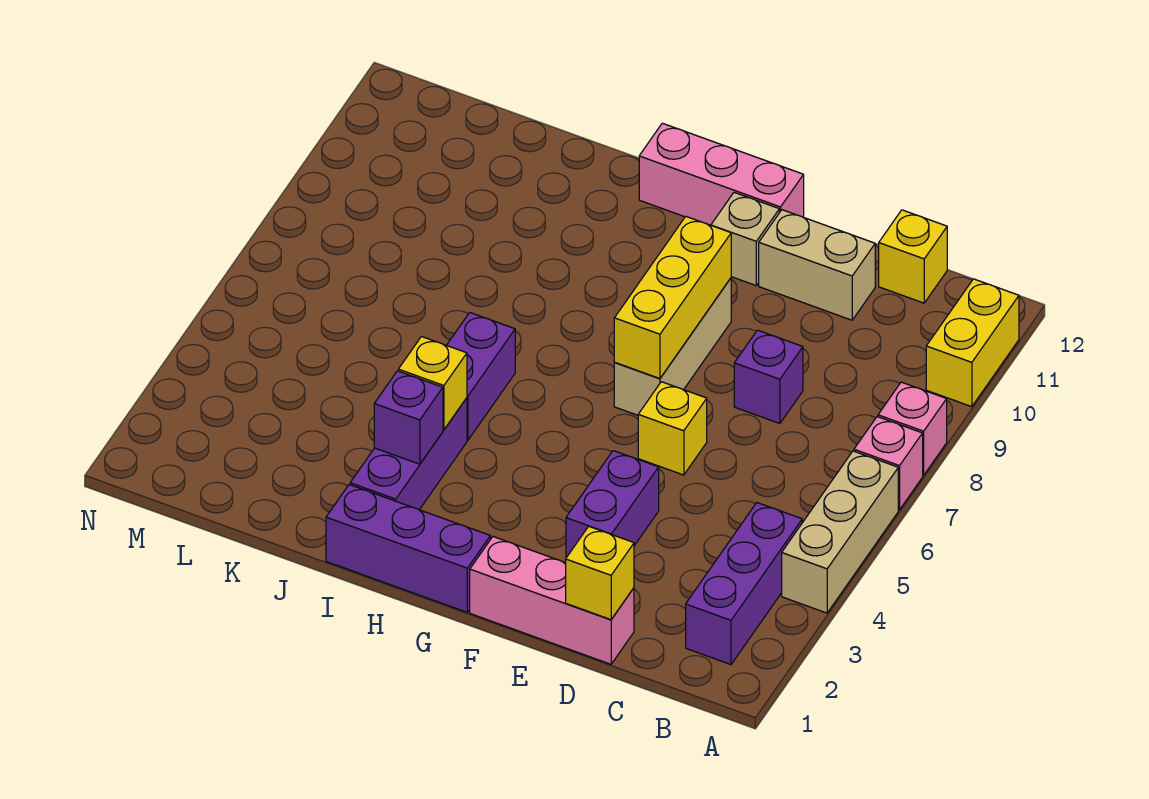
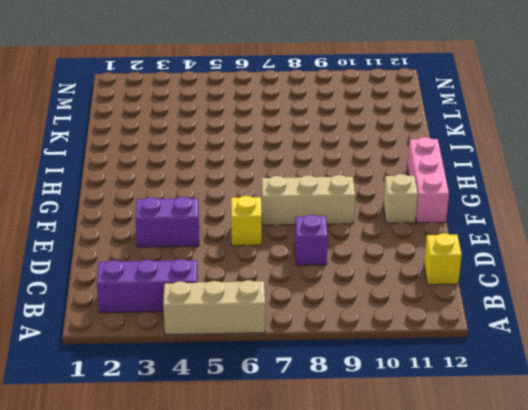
none -> pink brick A7 level 1
none -> pink brick A8 level 1
none -> yellow brick A10:A11 level 1

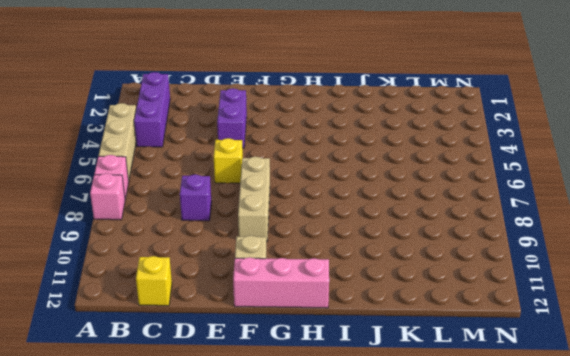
none -> yellow brick A10:A11 level 1
none -> pink brick D1:F1 level 1
none -> tan brick D11:E11 level 1

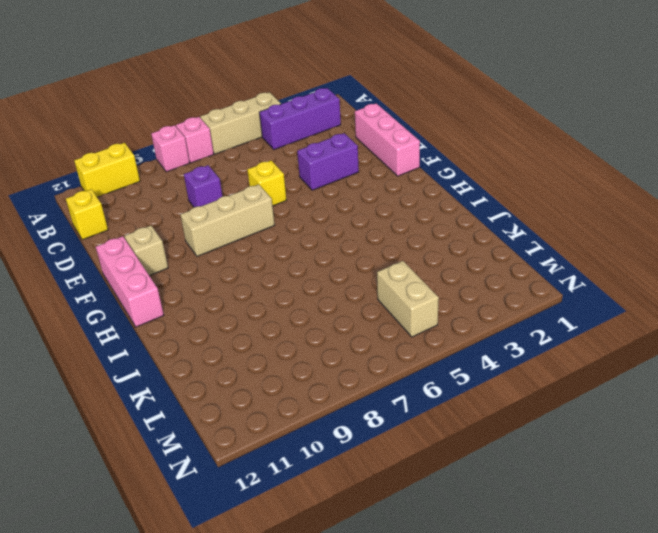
tan brick L5:M5 level 1 -> tan brick D11:E11 level 1
none -> purple brick G1:I1 level 1
none -> purple brick I2:I4 level 1
none -> purple brick I5:I6 level 1

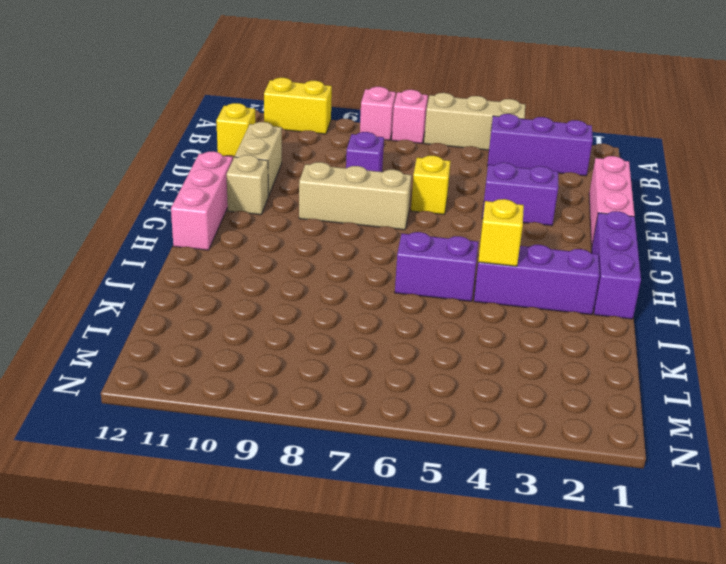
none -> yellow brick D1 level 2
none -> yellow brick F7:F9 level 2
none -> purple brick I3 level 2

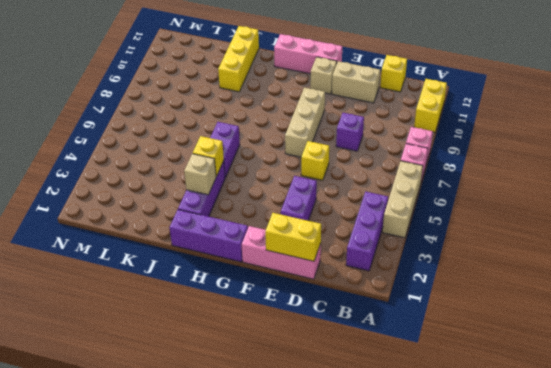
yellow brick D1:E1 level 2 -> yellow brick D1 level 2
tan brick I3 level 2 -> purple brick I3 level 2
yellow brick J10:J12 level 1 -> yellow brick F7:F9 level 2

